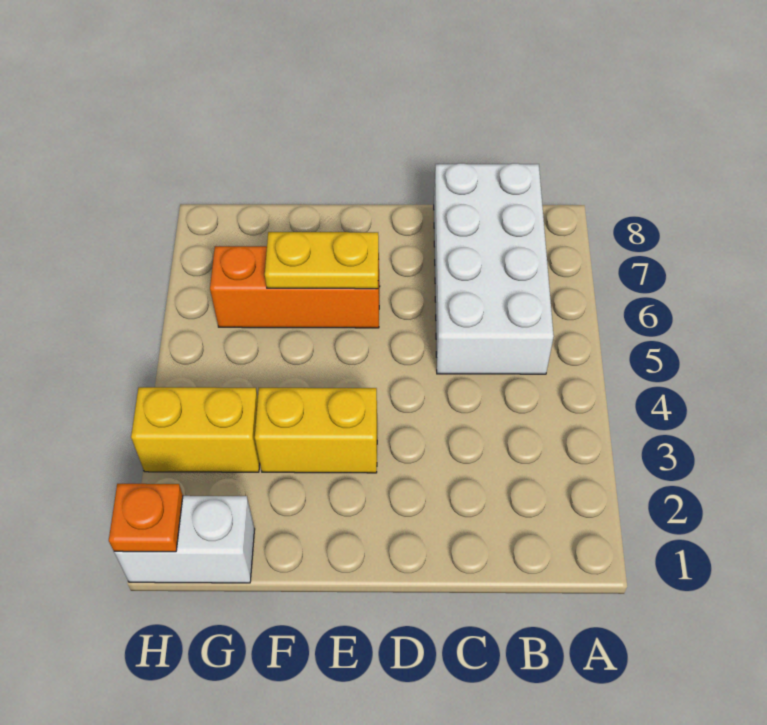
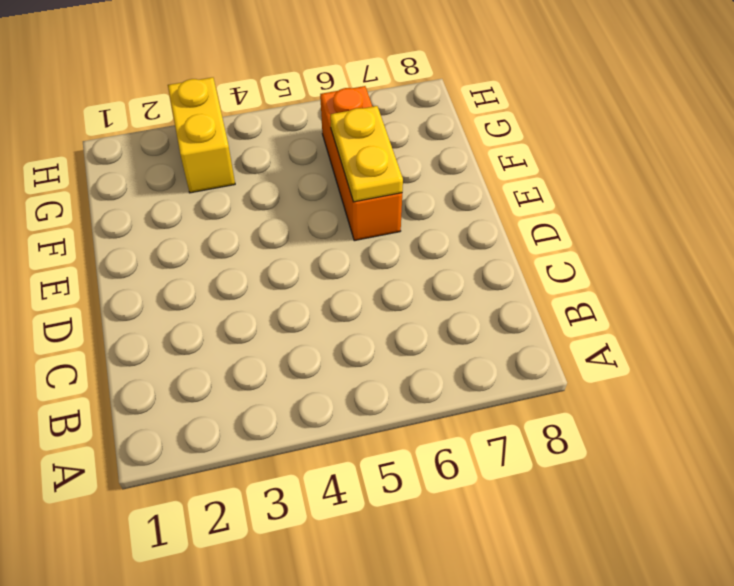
none -> white brick B5:C8 level 1
none -> yellow brick E3:F3 level 1

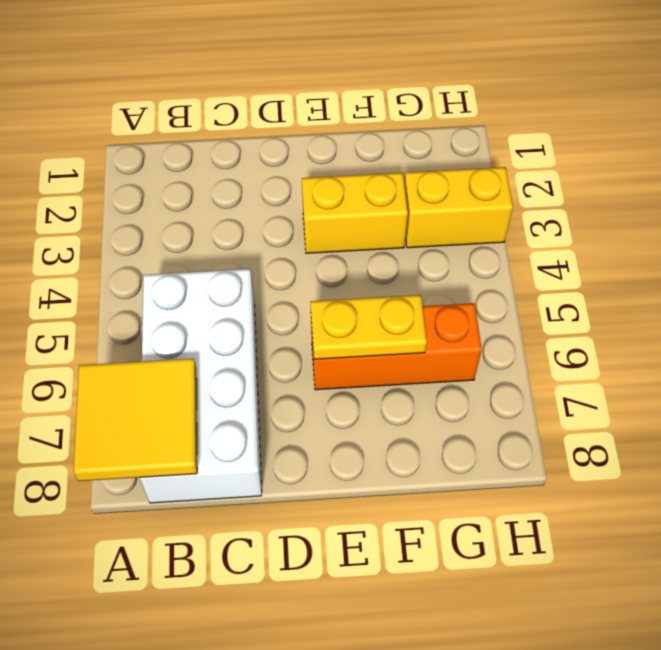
yellow tile A7:B8 level 2 -> none
none -> white brick G1:H1 level 1
none -> orange plate H1 level 2

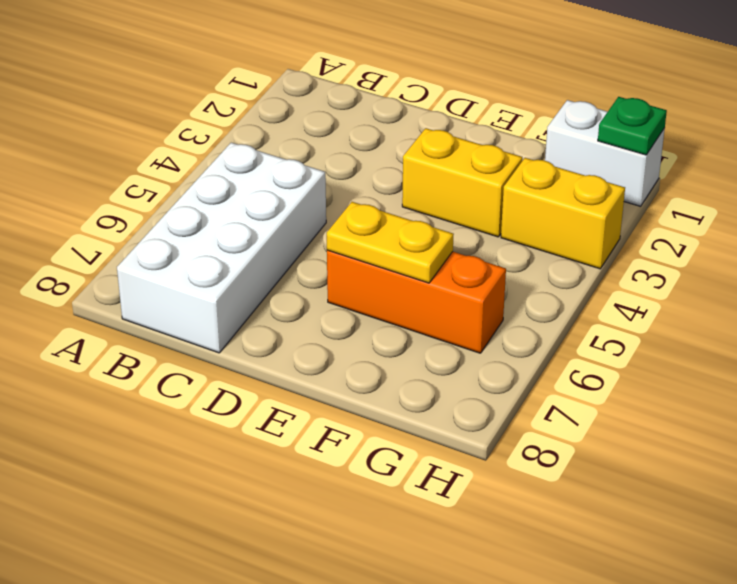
green plate H1 level 2 -> orange plate H1 level 2

